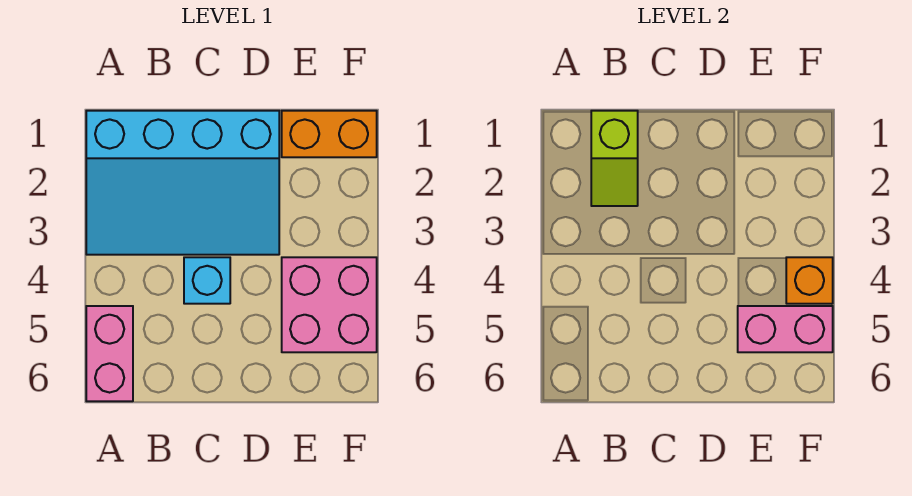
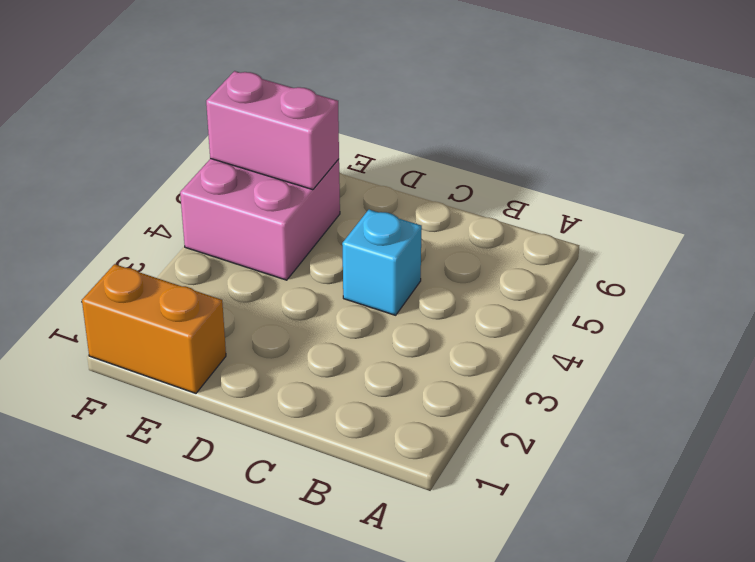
none -> cyan slope A1:D3 level 1 top 1
none -> pink brick A5:A6 level 1

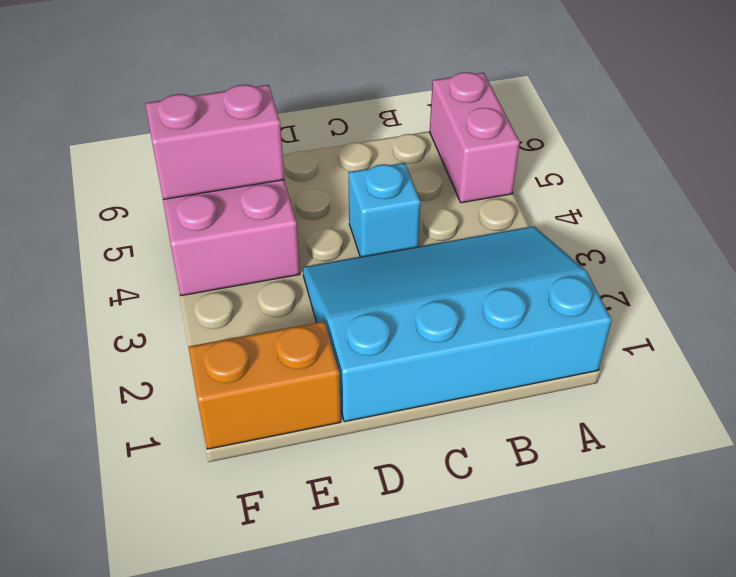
none -> lime slope B1:B2 level 2 top 1
none -> orange brick F4 level 2

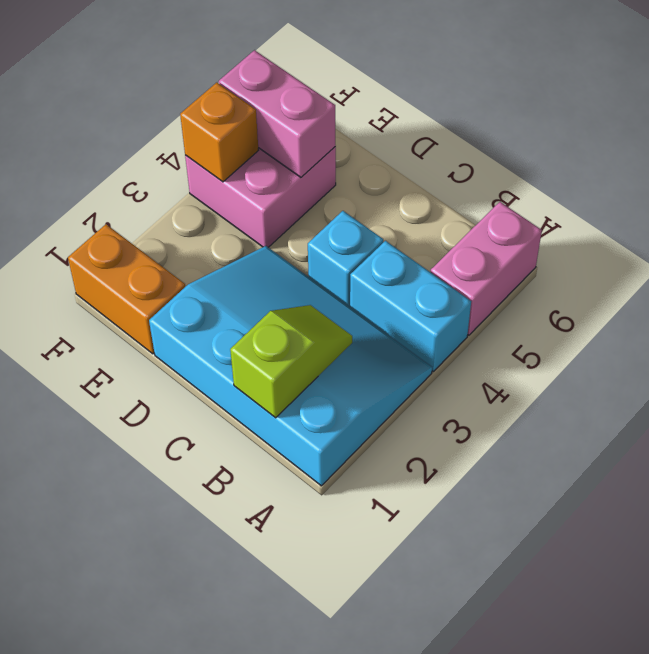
cyan brick A4:B4 level 1 -> none

